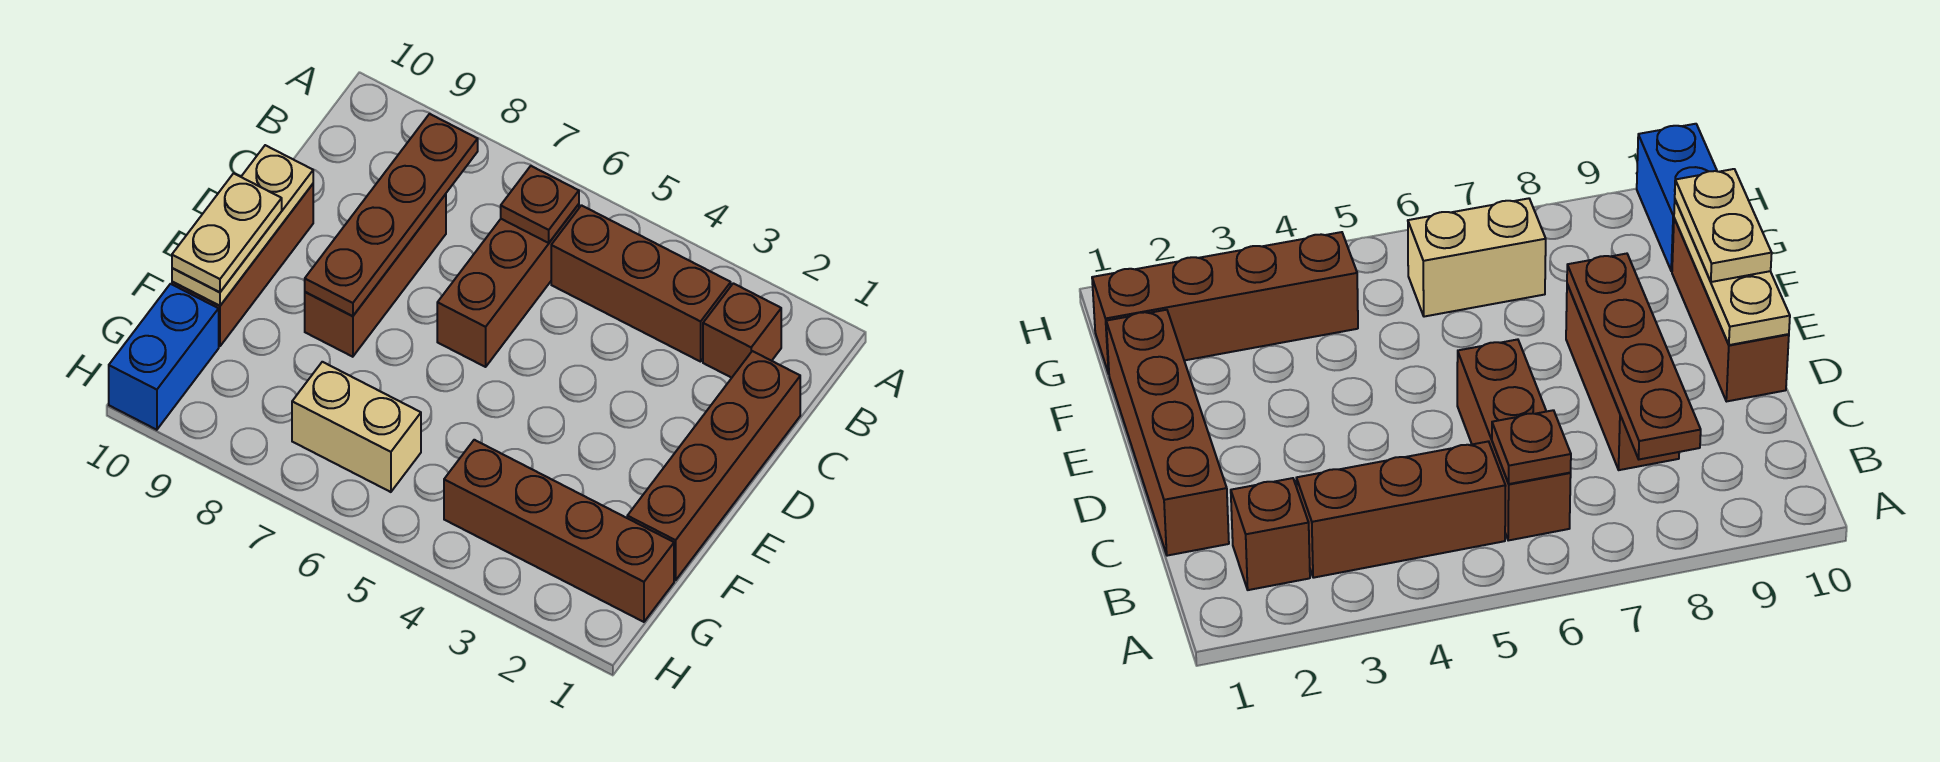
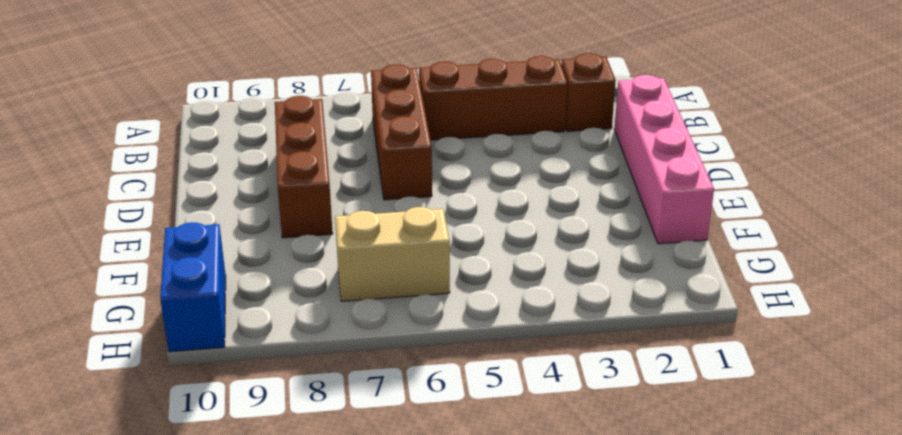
pink brick C1:F1 level 1 -> brown brick C1:F1 level 1
none -> brown brick D10:F10 level 1
none -> brown brick G1:G4 level 1
none -> brown plate B6 level 2

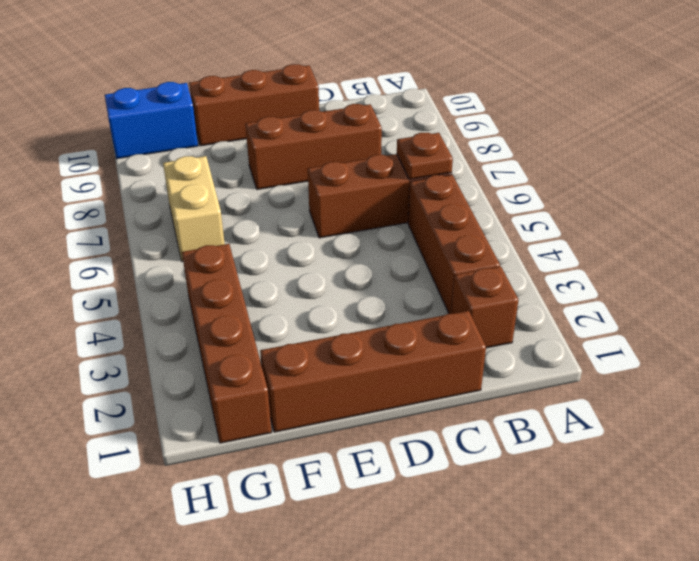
none -> brown plate B8:E8 level 2
none -> tan plate D10:F10 level 2
none -> tan plate E10:F10 level 3

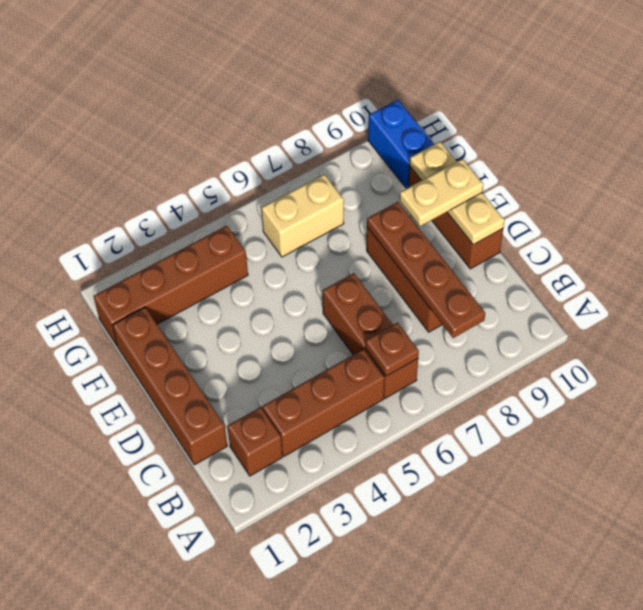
tan plate E9:E10 level 3 -> tan plate E10:F10 level 3

